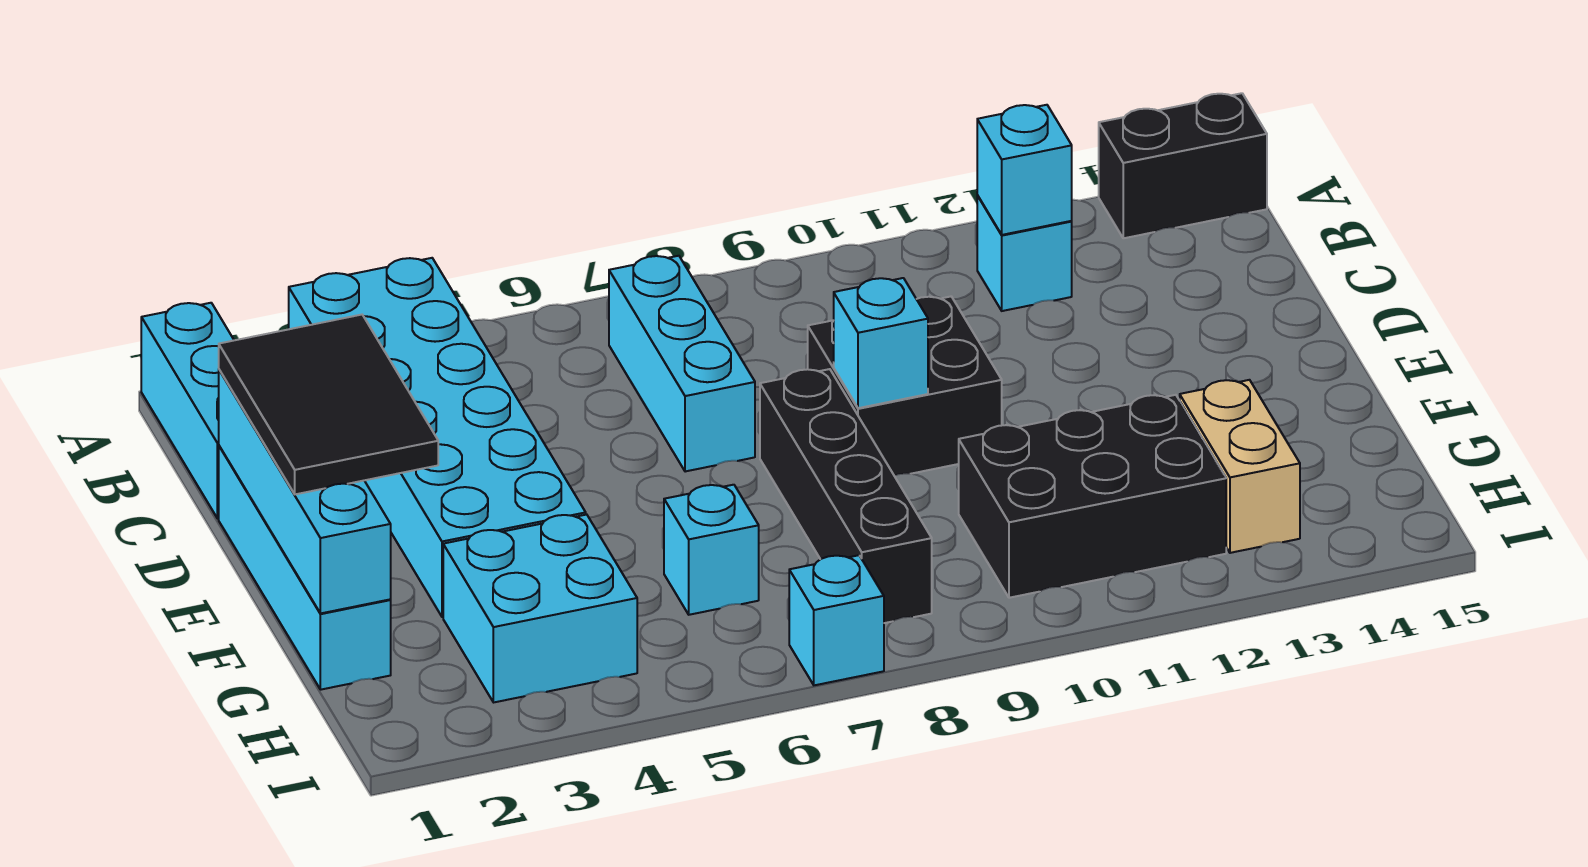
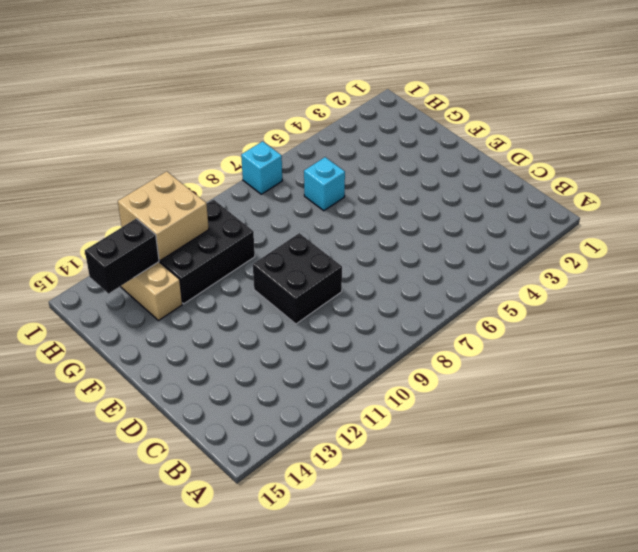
tan brick H11:I12 level 2 -> none
black brick H13:H14 level 2 -> black brick A14:A15 level 1
none -> cyan brick A1:C1 level 1
none -> cyan brick A3:F4 level 1
none -> cyan brick B7:D7 level 1

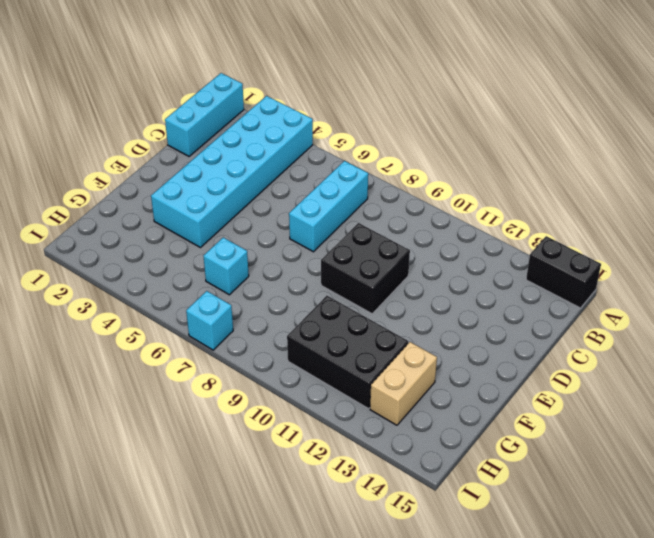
none -> cyan brick B12 level 1
none -> cyan brick D1:G1 level 1
none -> black brick E8:H8 level 1

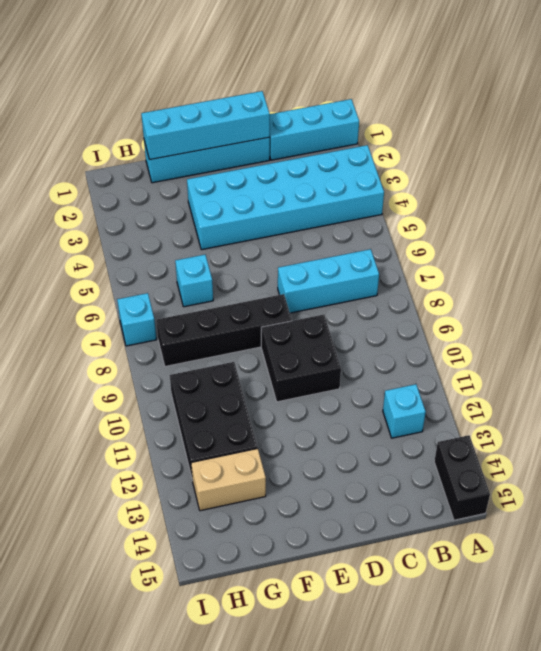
none -> cyan brick G3:H4 level 1
none -> cyan brick B12 level 2
none -> cyan brick E9 level 2

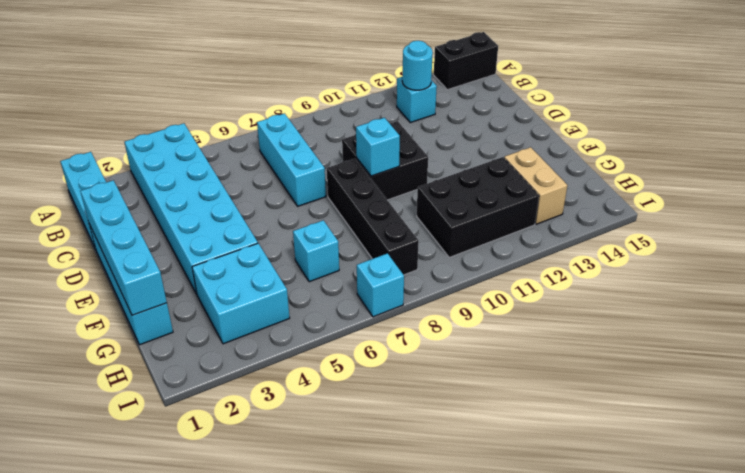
cyan round brick B12 level 2 -> cyan brick B12 level 2
none -> black tile D1:F2 level 3

